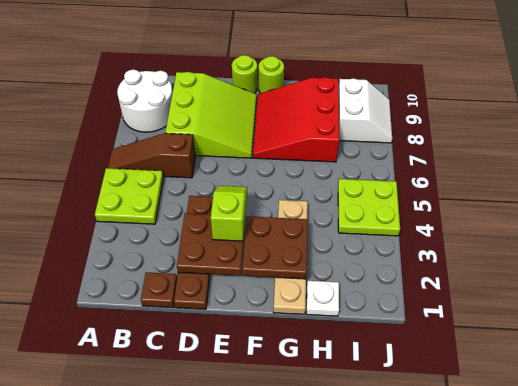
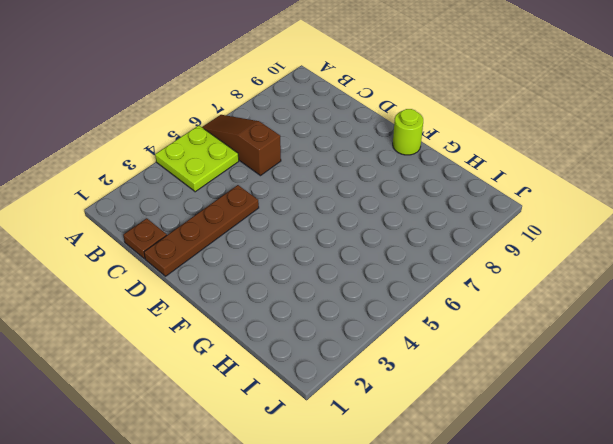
none -> white round brick A8:B9 level 1
none -> lime slope C7:E9 level 1 top C
none -> lime round brick E10 level 1

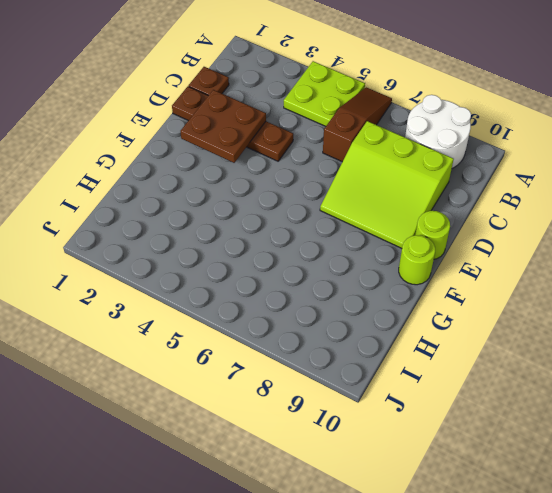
none -> red slope F7:H9 level 1 top H
none -> tan plate G1:G4 level 1
none -> white plate H1 level 1

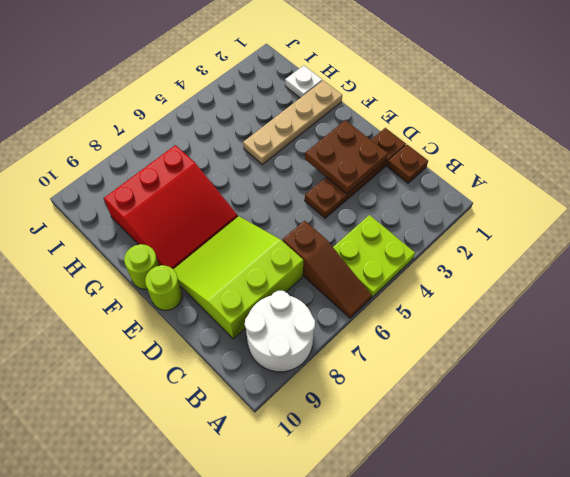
none -> lime plate I4:J5 level 1
none -> white slope I8:J9 level 1 top I
none -> brown plate F2:G3 level 2

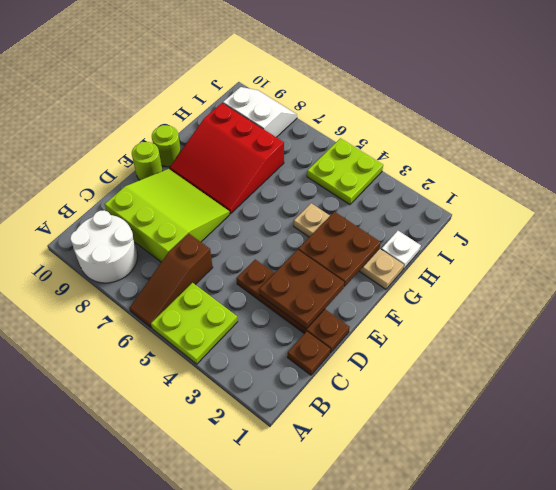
none -> lime slope E3:E4 level 3 top 3

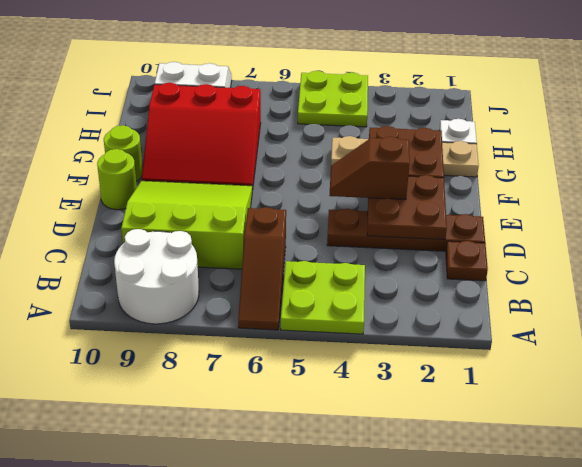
brown slope E3:E4 level 3 top 3 -> lime slope E3:E4 level 3 top 3

